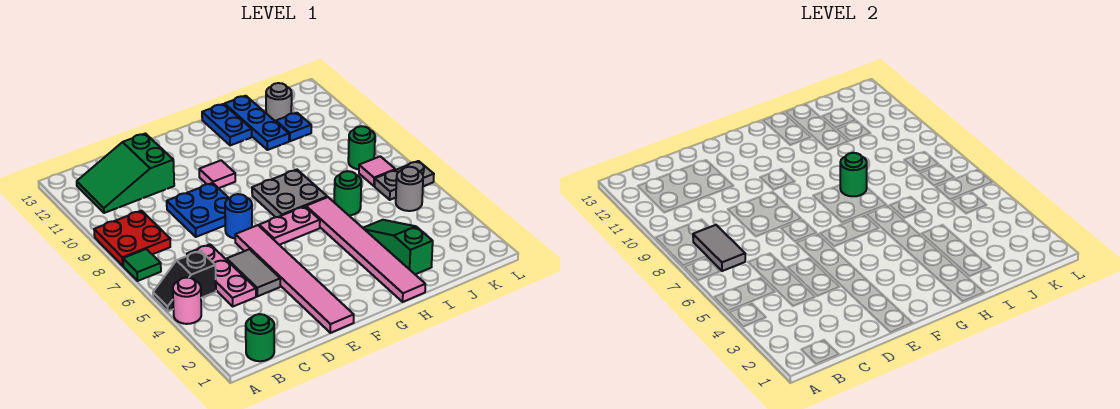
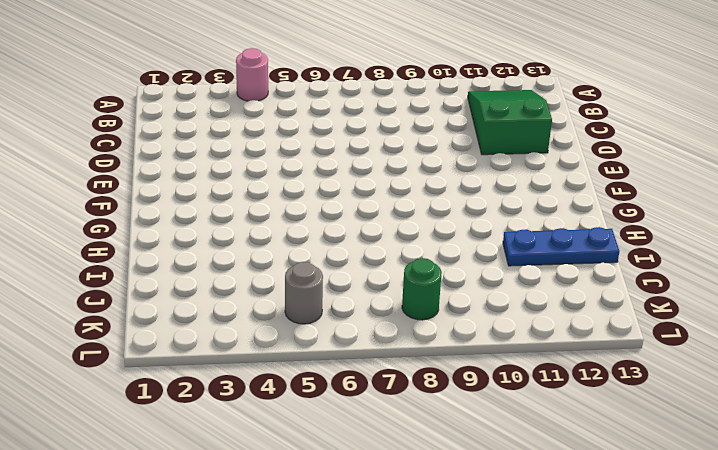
none -> black slope A5:B5 level 1 top B
none -> green tile A7 level 1
none -> red plate A8:B9 level 1

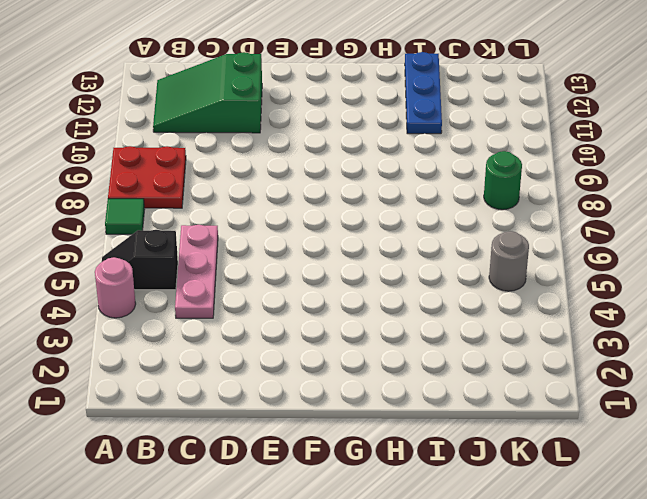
none -> green round brick B1 level 1
none -> grey tile D4:D5 level 1
none -> blue plate D8:E9 level 1

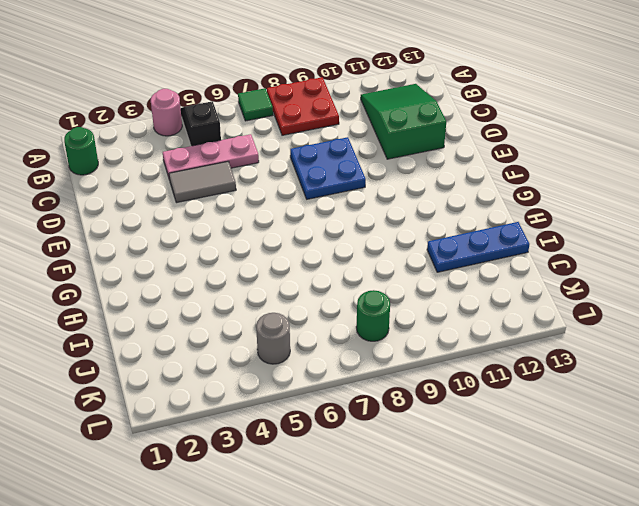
none -> pink tile E1:E6 level 1
none -> blue round brick E7 level 1
none -> pink plate F6:G6 level 1

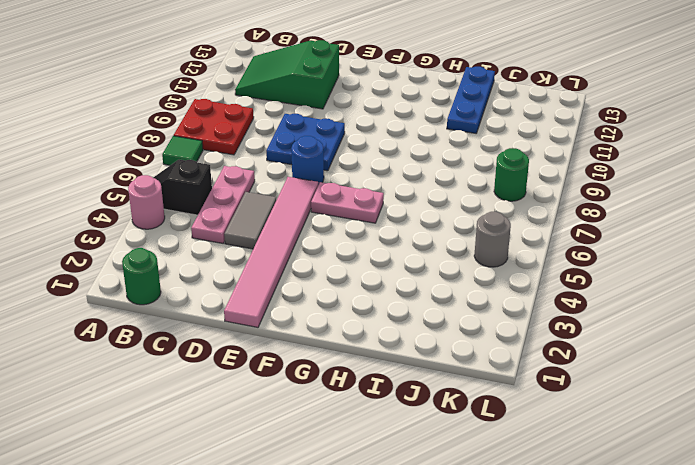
none -> pink tile F10 level 1
none -> grey plate G7:H8 level 1
none -> pink tile H1:H6 level 1

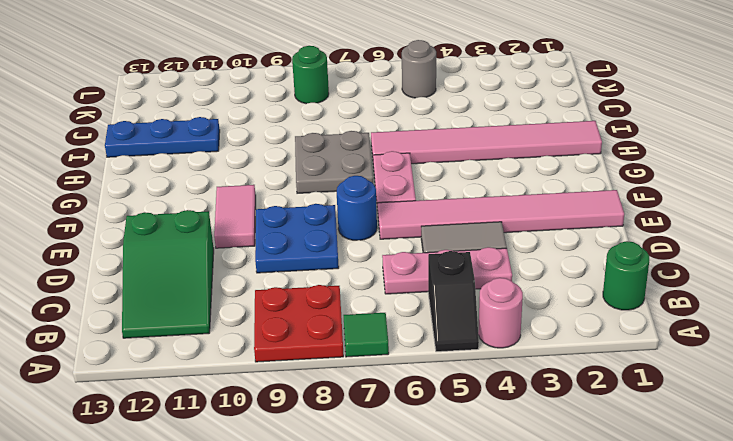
pink tile E10:F10 level 1 -> pink tile F10 level 1
none -> blue plate H12:H13 level 1
none -> green slope I2:I4 level 1 top 2
none -> green round brick I6 level 1

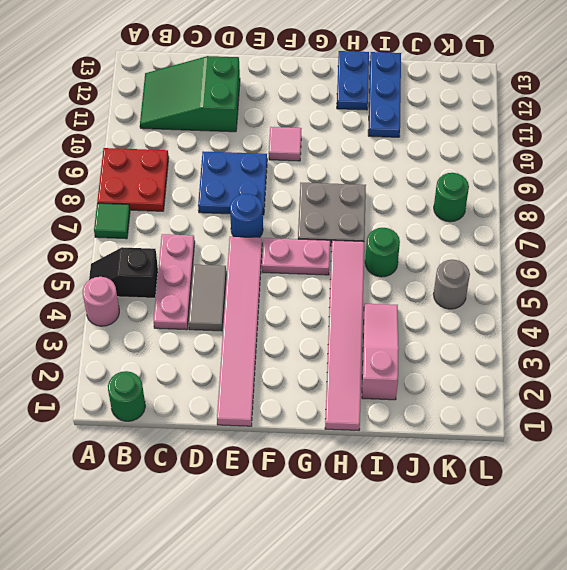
pink slope I2:I4 level 1 top 2 -> green slope I2:I4 level 1 top 2
none -> blue plate J11 level 1
none -> grey round brick J12 level 1
none -> grey plate K6:L6 level 1

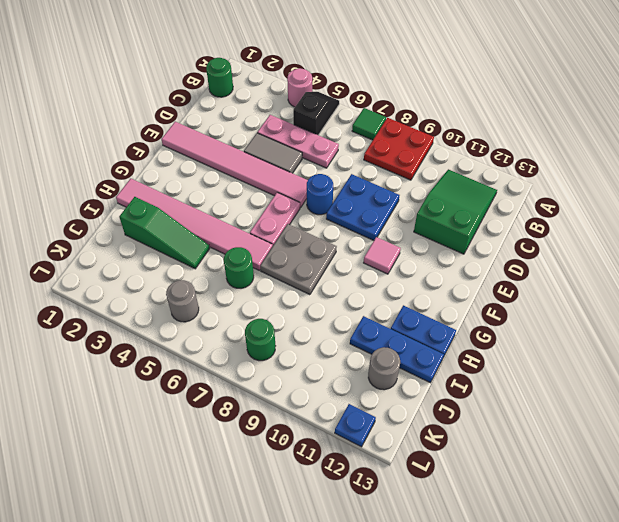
blue plate L12 level 1 -> blue plate J11 level 1
none -> grey plate K6:L6 level 1
none -> pink tile K7 level 1
none -> grey tile B7:B8 level 2

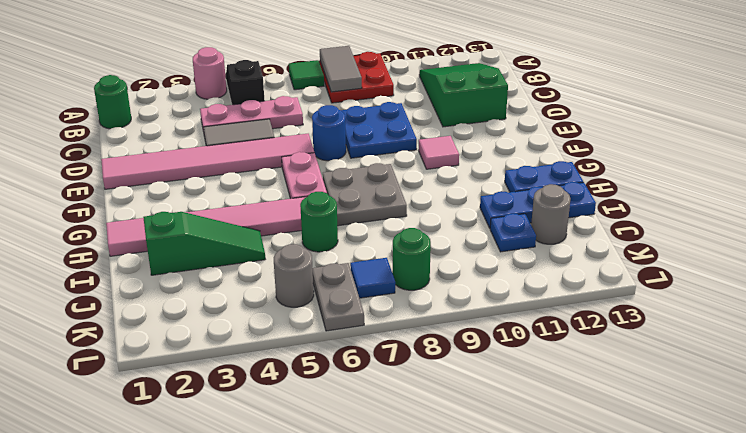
grey tile A8:B8 level 2 -> grey tile B7:B8 level 2
blue tile K7 level 1 -> pink tile K7 level 1
none -> green round brick H8 level 2

